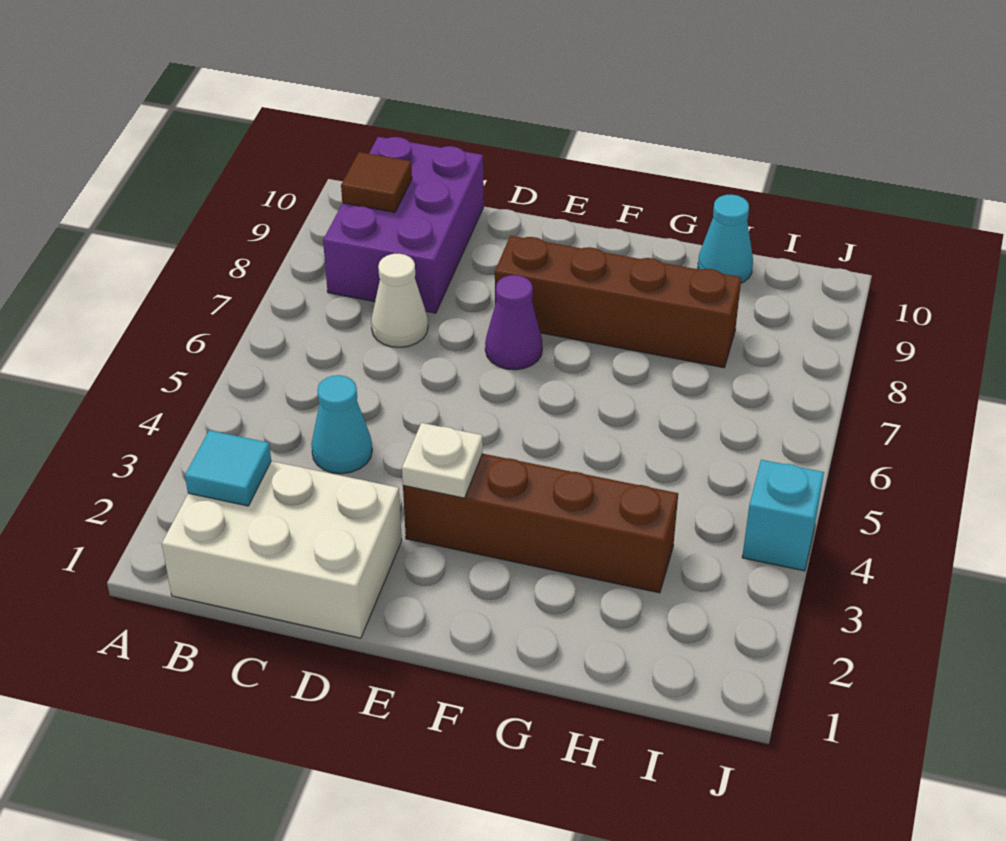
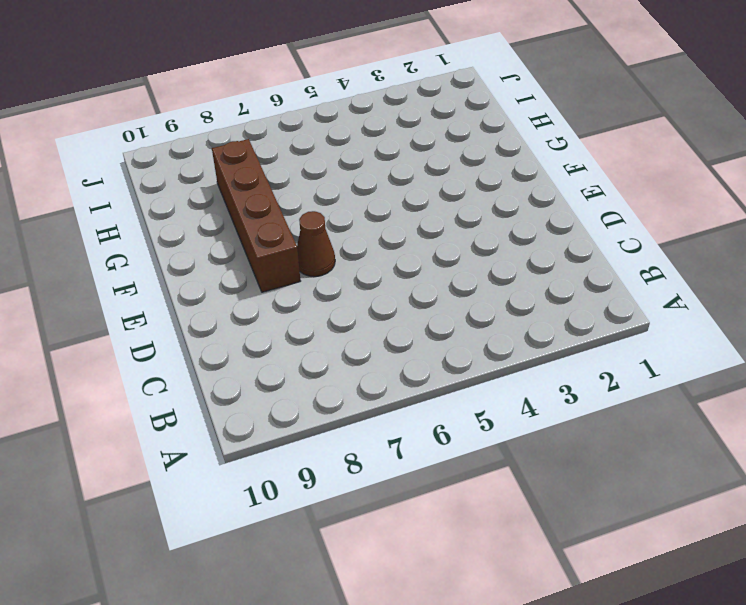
brown cone E7 level 1 -> purple cone E7 level 1
none -> white brick B1:D2 level 1
none -> purple brick B8:C10 level 1
none -> cyan cone C4 level 1

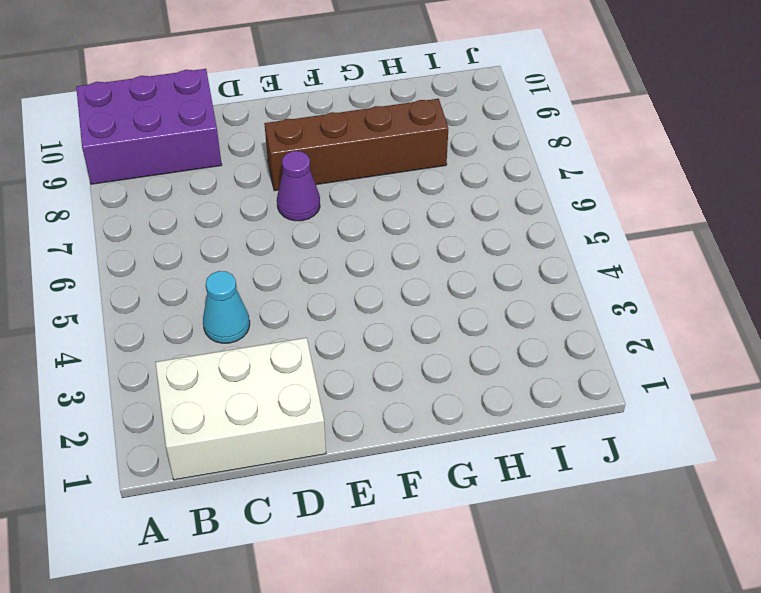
purple brick A9:C10 level 1 -> purple brick B8:C10 level 1
none -> white cone C7 level 1
none -> brown brick E3:H3 level 1
none -> cyan cone H10 level 1

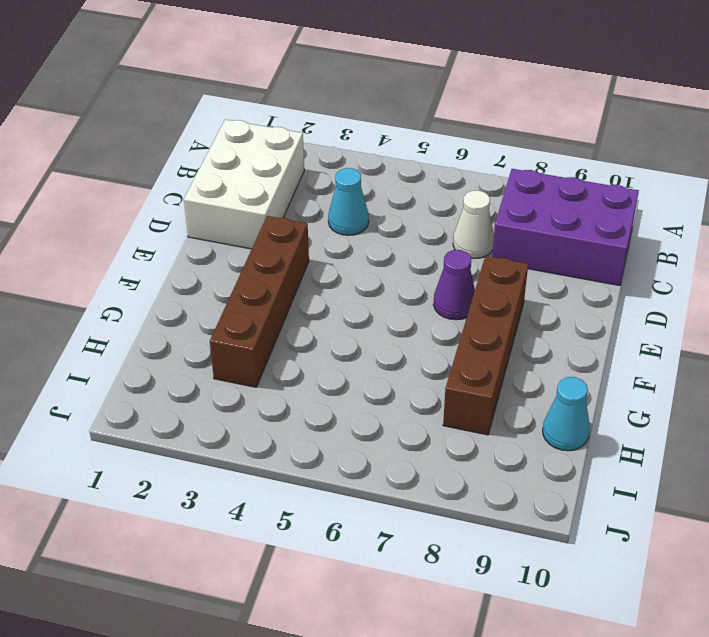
none -> cyan brick J4 level 1
none -> cyan tile B2 level 2
none -> brown tile B9 level 2

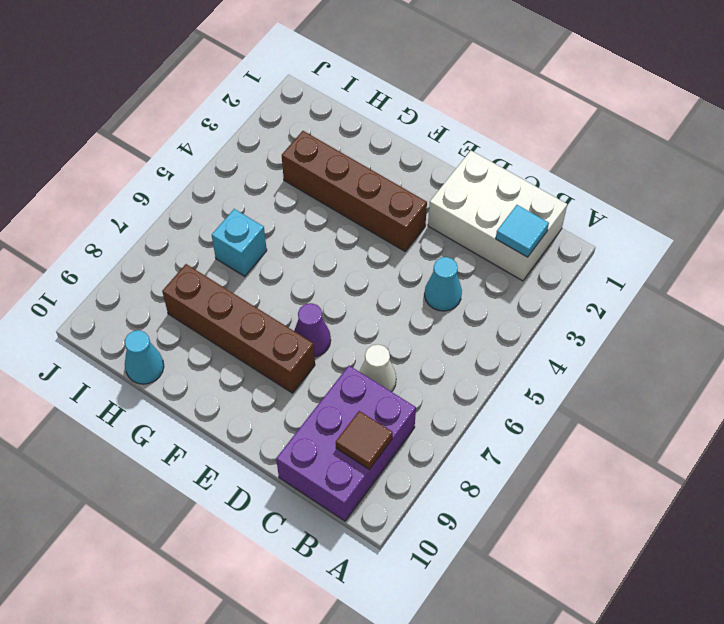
cyan brick H6 level 1 -> cyan brick J4 level 1
none -> white plate E3 level 2

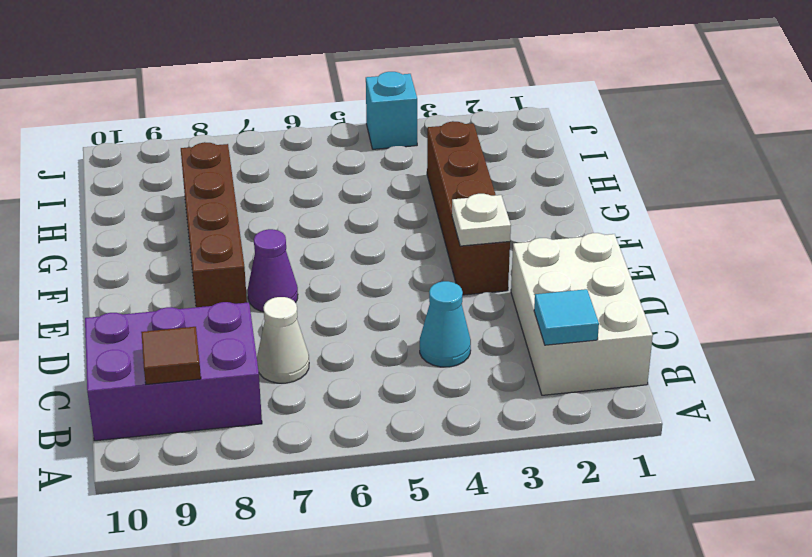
none -> cyan cone H10 level 1

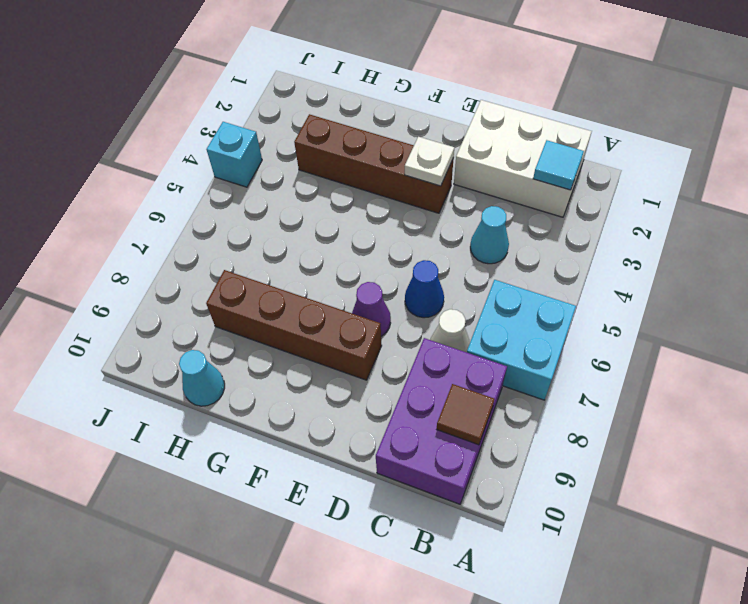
cyan brick A6:B7 level 1 -> none
blue cone D6 level 1 -> none

